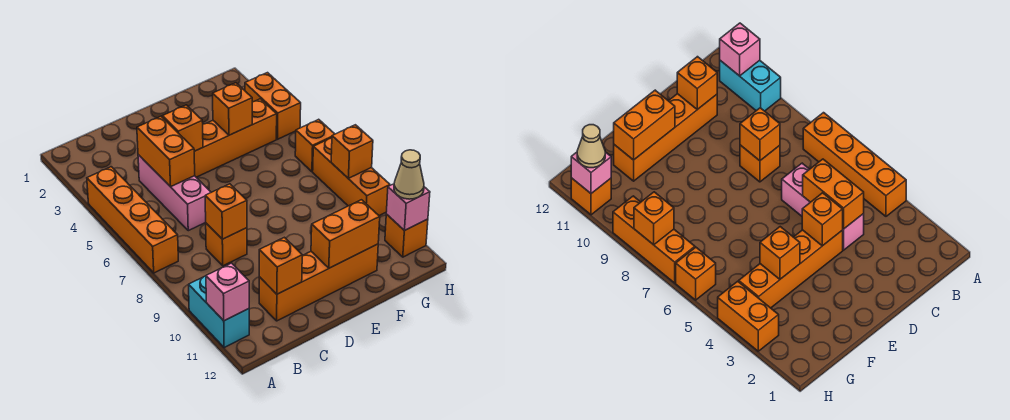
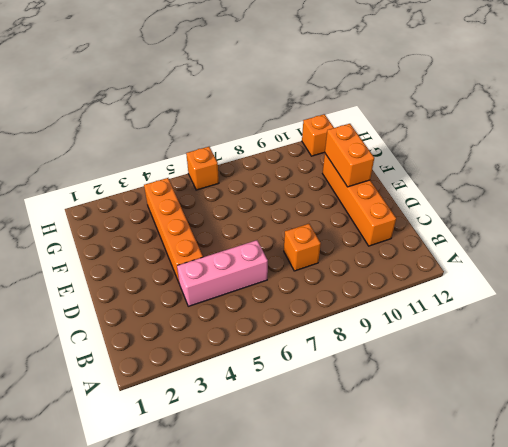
none -> orange brick A4:A7 level 1
none -> cyan brick A10:A11 level 1
none -> orange brick H3:H4 level 1

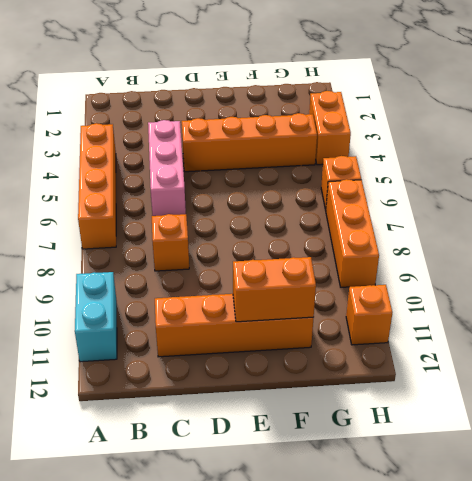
none -> pink brick A11 level 2
none -> orange brick C4:C5 level 2
none -> orange brick C8 level 2

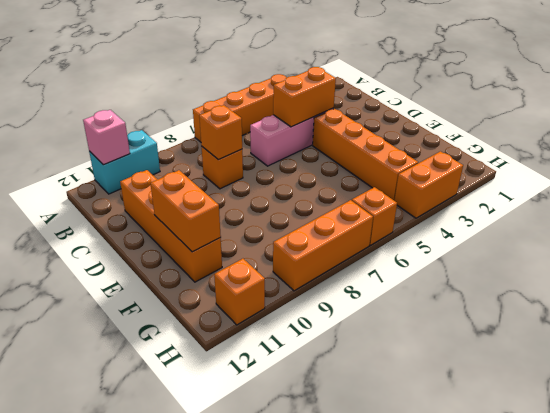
none -> orange brick C11 level 2
none -> orange brick D4 level 2
none -> orange brick F4 level 2

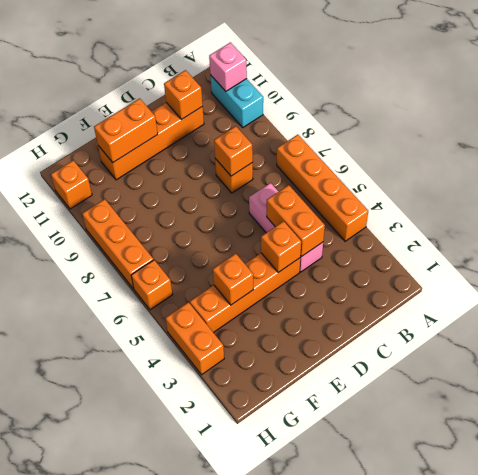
none -> orange brick H8 level 2
none -> pink brick H11 level 2
none -> tan cone H11 level 3

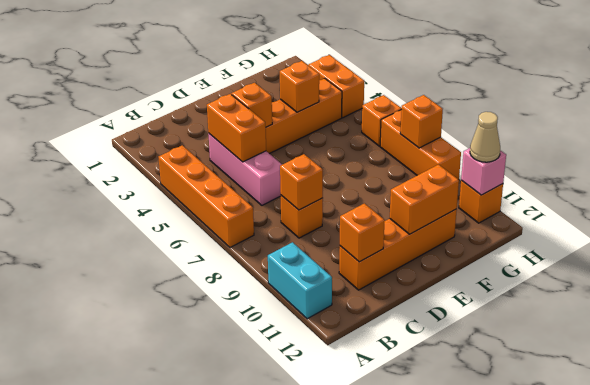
none -> pink brick A11 level 2

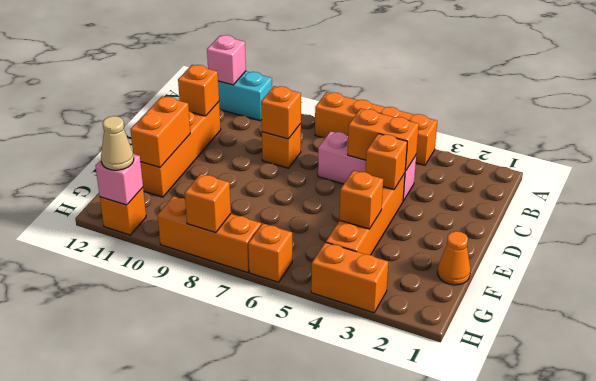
orange cone F1 level 1 -> none

